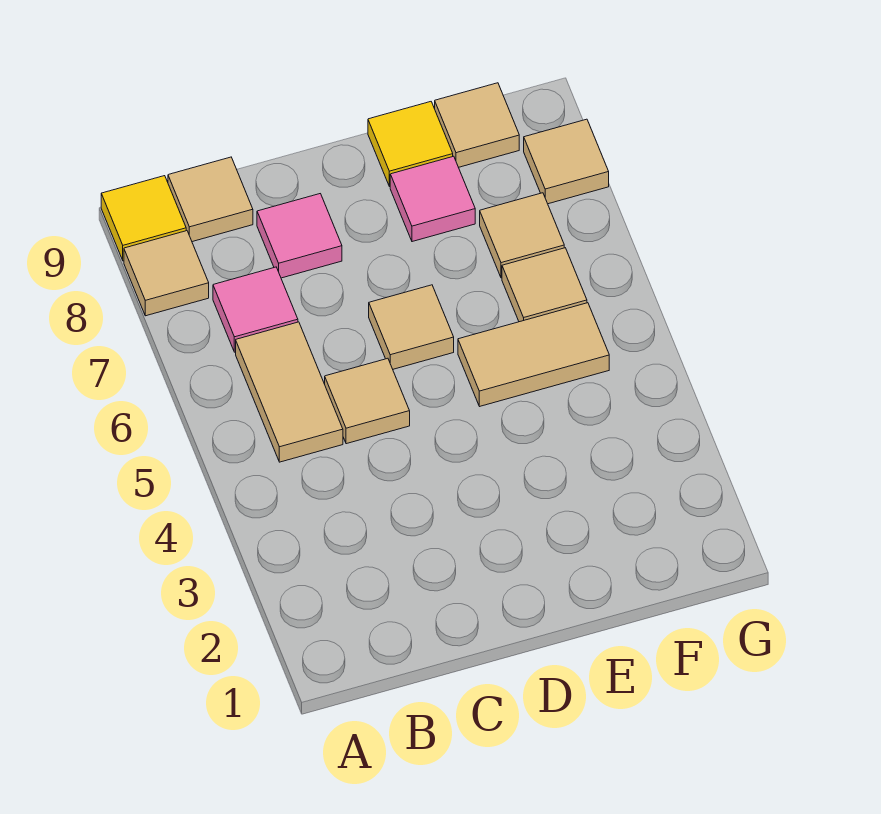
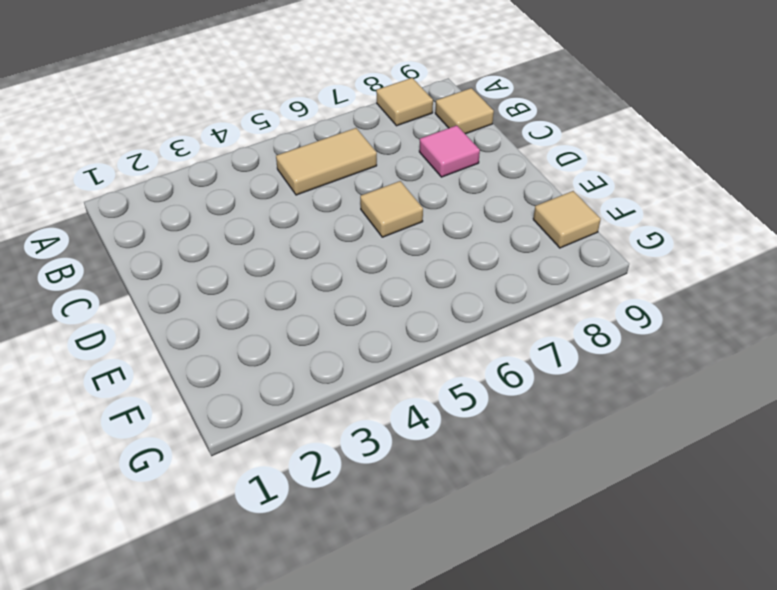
none -> yellow tile A9 level 1
none -> pink tile B7 level 1
none -> tan tile C5 level 1

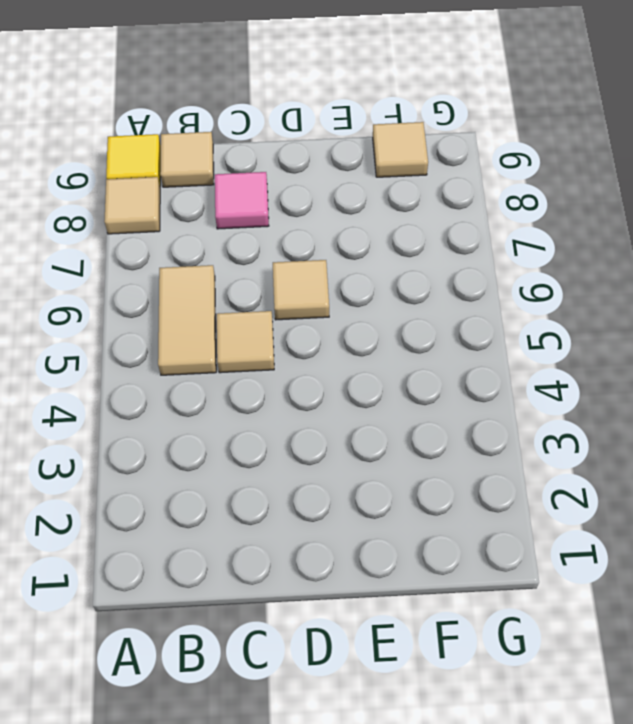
none -> pink tile B7 level 1
none -> tan tile E5:F5 level 1
none -> pink tile E8 level 1

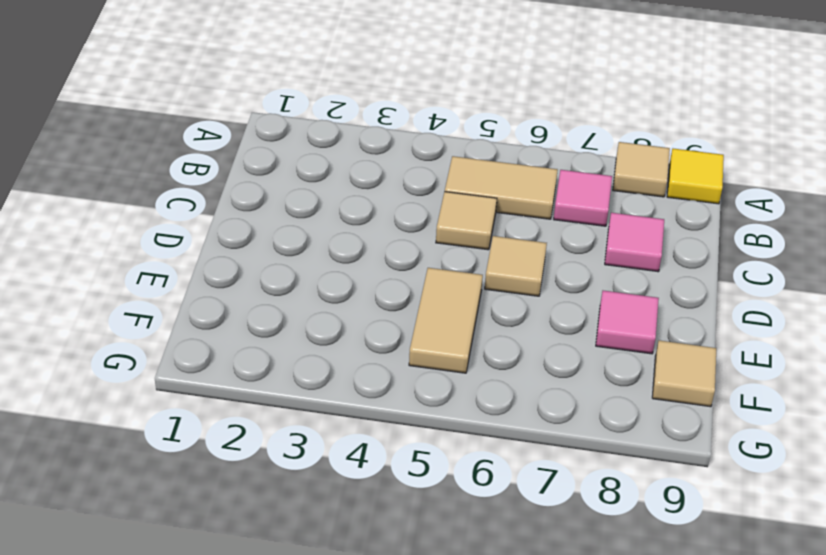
none -> tan tile B9 level 1
none -> yellow tile E9 level 1
none -> tan tile F6 level 1

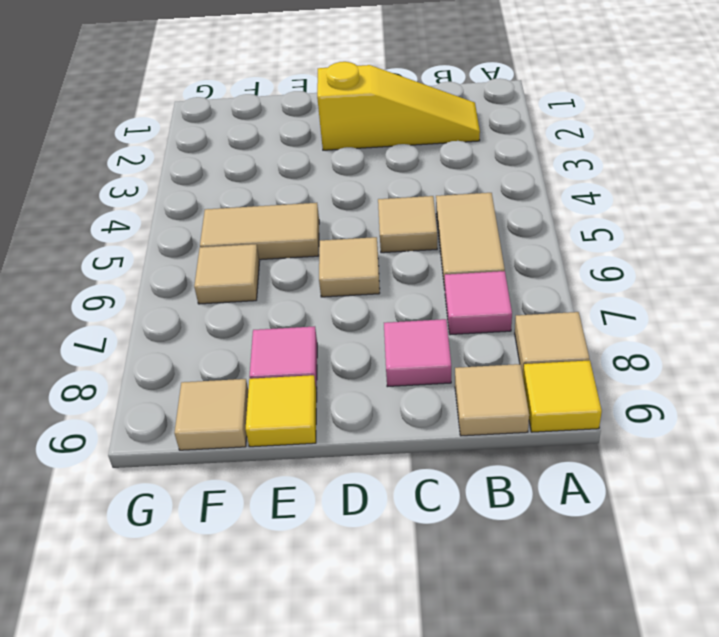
yellow slope B2:D2 level 1 top D -> none
none -> tan tile F7 level 1
none -> tan tile G8 level 1

